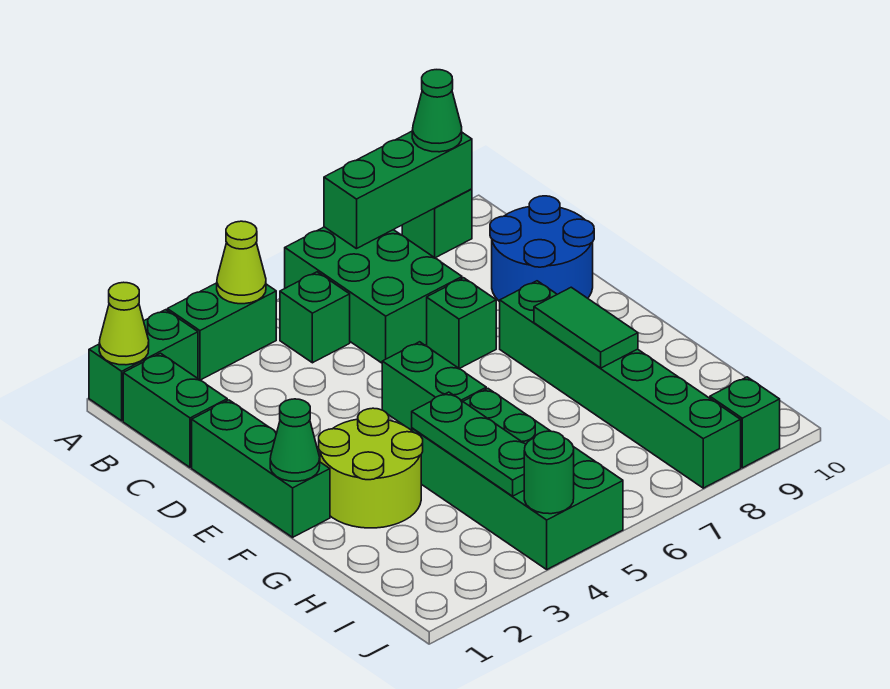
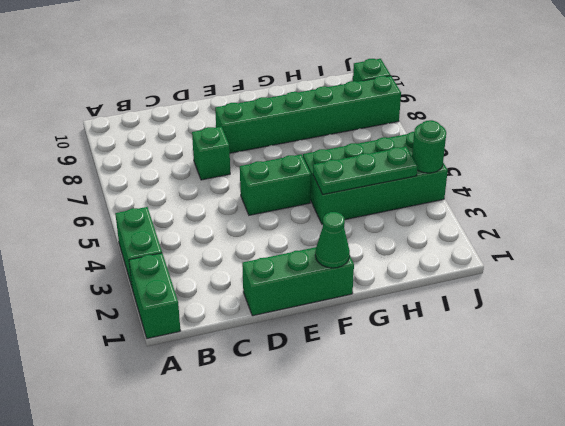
none -> green brick A6:C7 level 1
none -> green brick A9 level 1
none -> green brick B1:C1 level 1

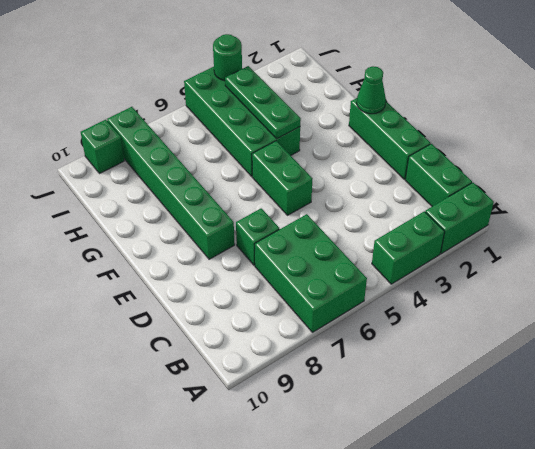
none -> green brick A9 level 1
none -> green brick B5 level 1
none -> blue round brick C9:D10 level 1

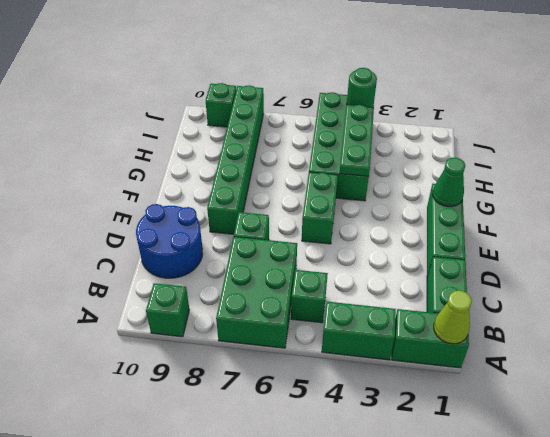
none -> lime round brick F2:G3 level 1
none -> lime cone A4 level 2
none -> green brick A7:A9 level 2

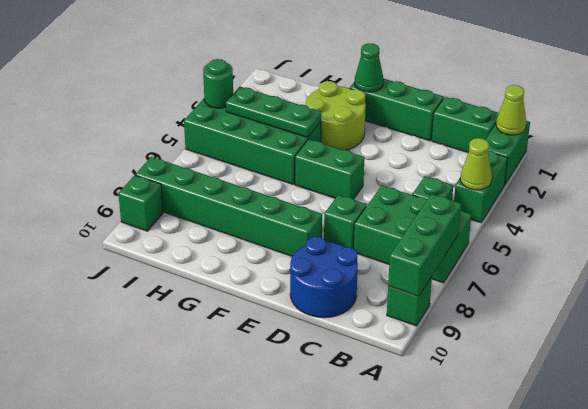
none -> green tile F8:G8 level 2
none -> green cone A9 level 3

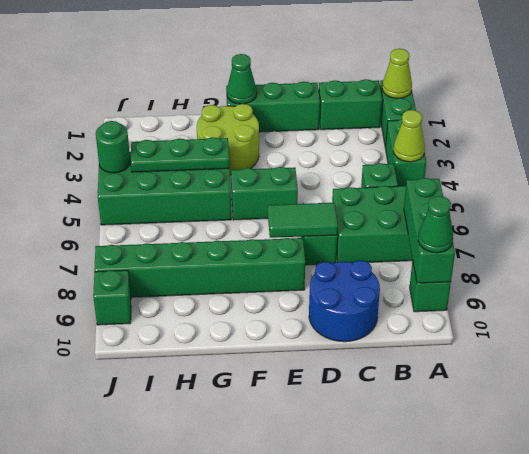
green tile D7:E7 level 2 -> green tile F8:G8 level 2

